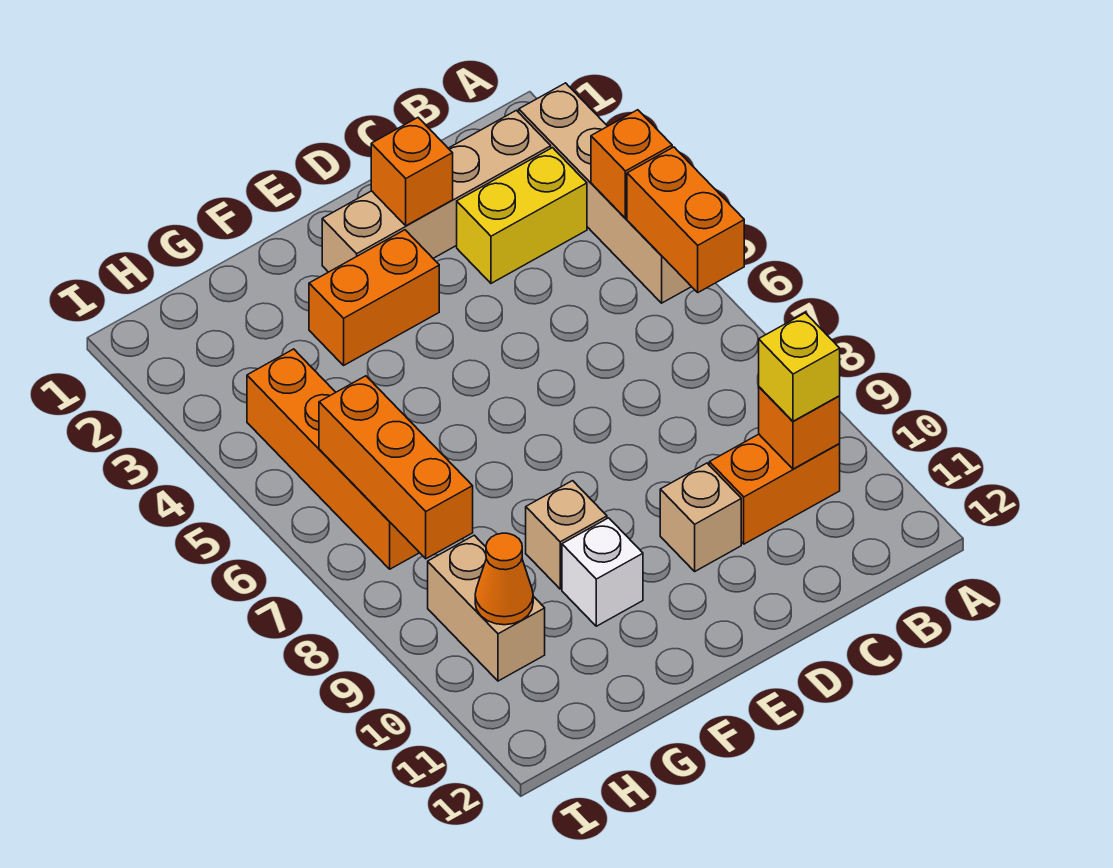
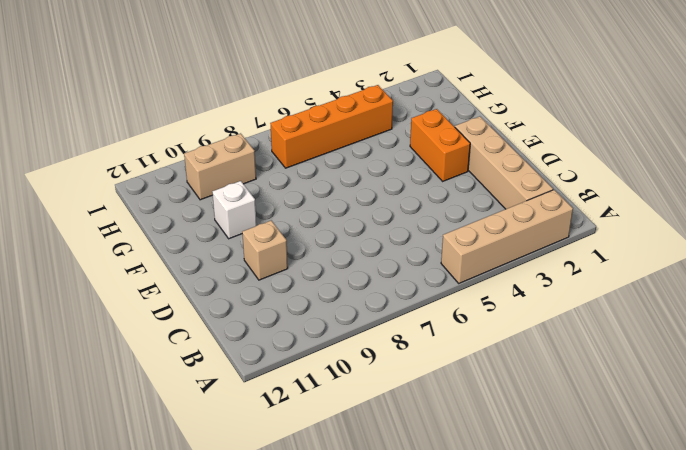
none -> yellow brick B3:C3 level 1
none -> orange brick B10:C10 level 1
none -> tan brick F9 level 1

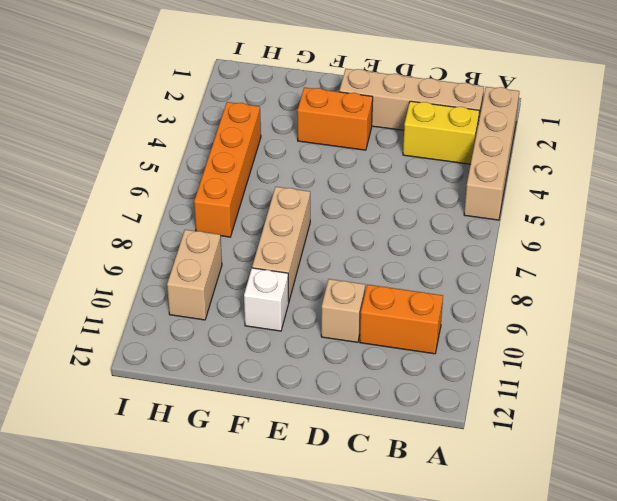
tan brick F7:F9 level 1 -> tan brick F9 level 1
none -> orange brick A4 level 2
none -> orange brick A5:A6 level 2
none -> orange brick B10 level 2

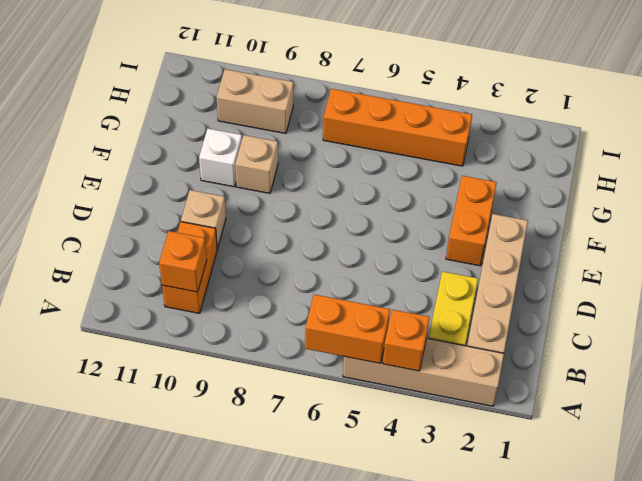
none -> orange brick D2 level 2
none -> orange brick H6:H8 level 2
none -> orange cone H10 level 2

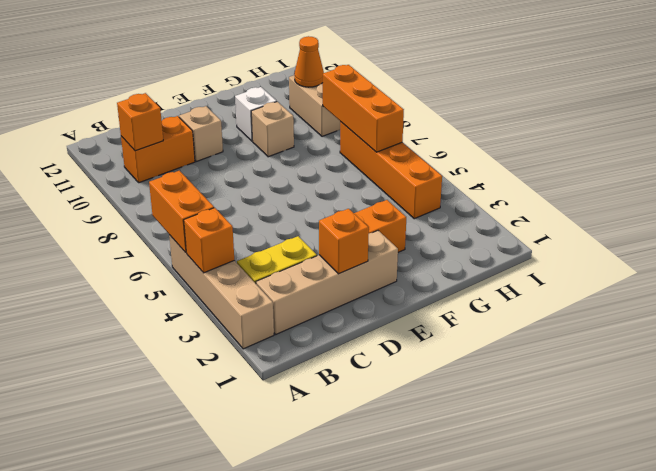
none -> yellow brick B10 level 3

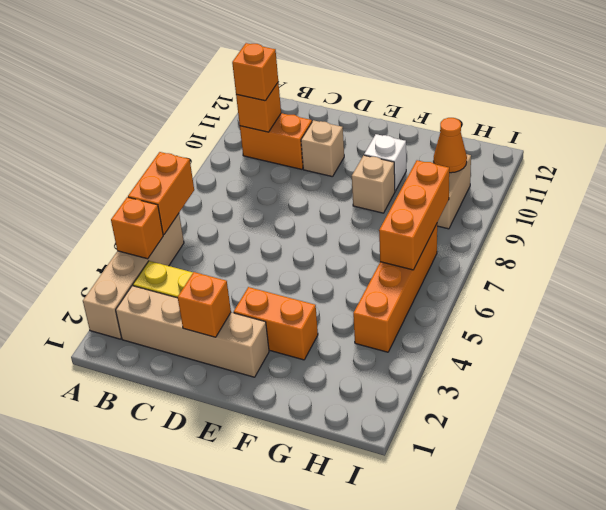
orange brick B10 level 3 -> yellow brick B10 level 3

